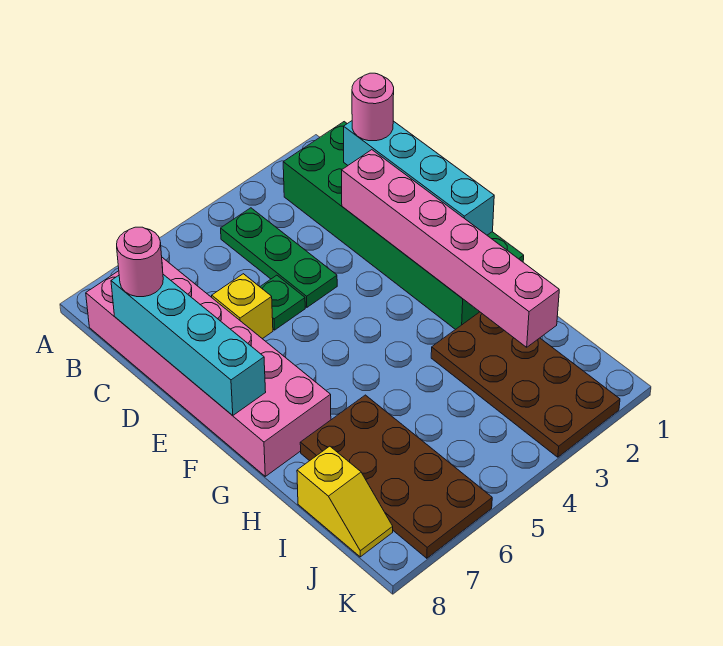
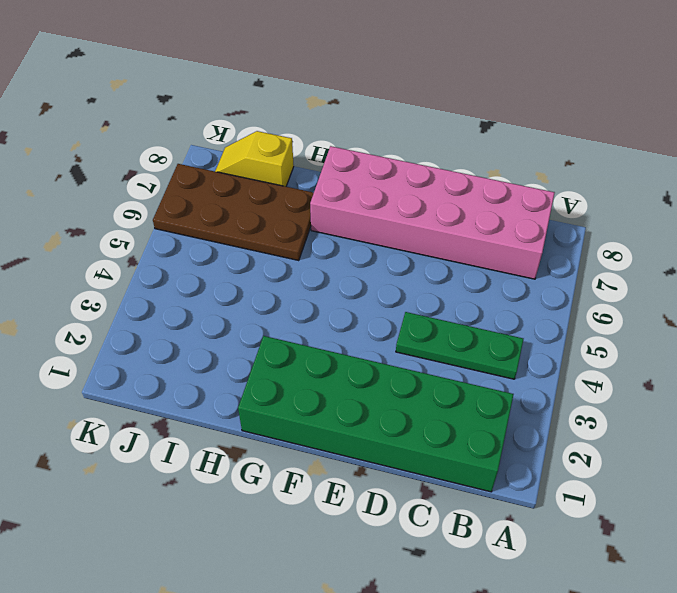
none -> green plate D5 level 1
none -> yellow brick D6 level 1
none -> brown plate H2:K3 level 1

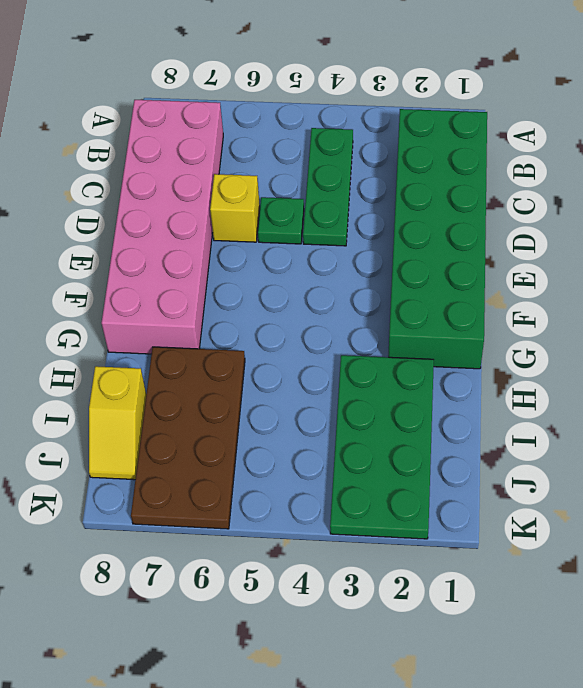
green plate H2:K3 level 1 -> brown plate H2:K3 level 1
none -> cyan brick C1:F1 level 2
none -> cyan brick C8:F8 level 2
none -> pink brick D2:I2 level 2

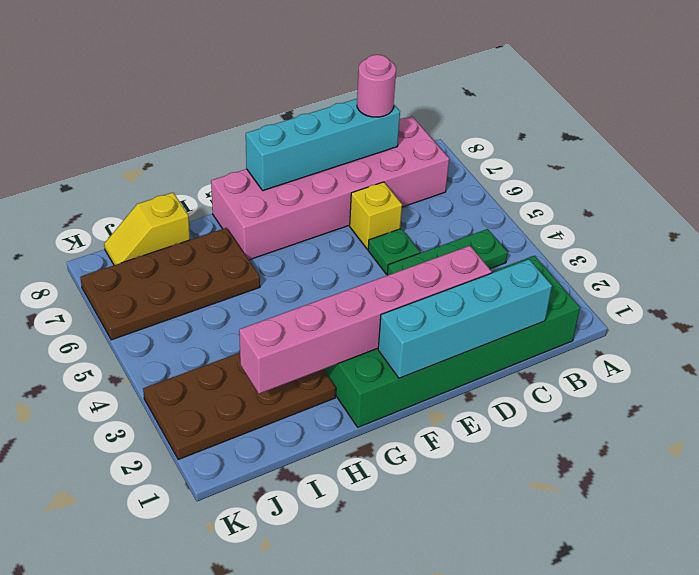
none -> pink round brick C1 level 3

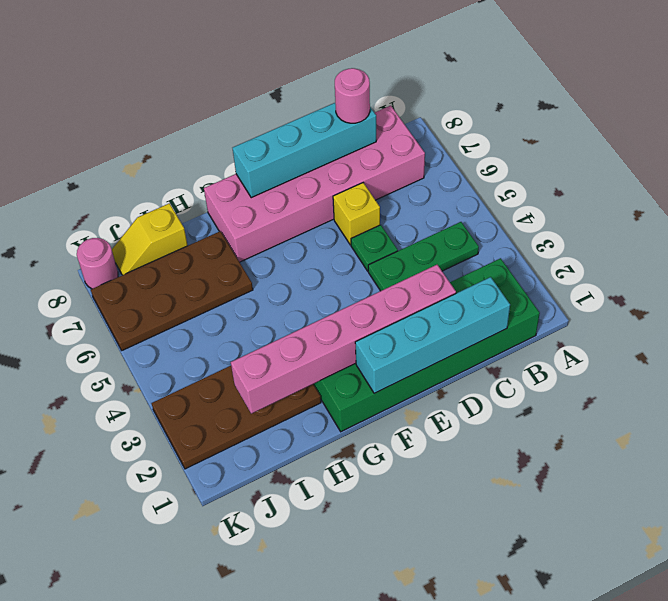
pink round brick K8 level 1 -> pink round brick C1 level 3

